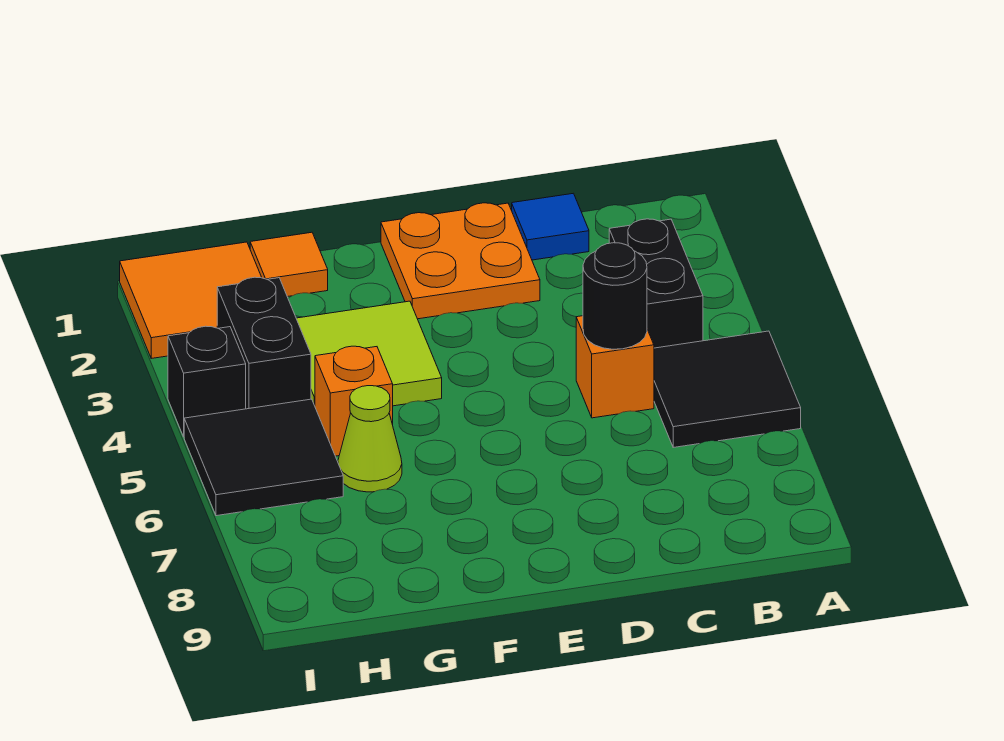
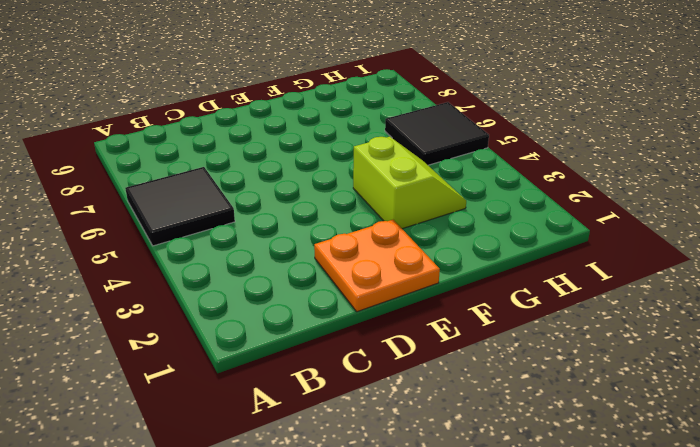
lime slope F3:G4 level 1 top F -> lime tile F3:G4 level 1
none -> black brick B3:B4 level 1
none -> blue tile C1 level 1
none -> orange brick C5 level 1

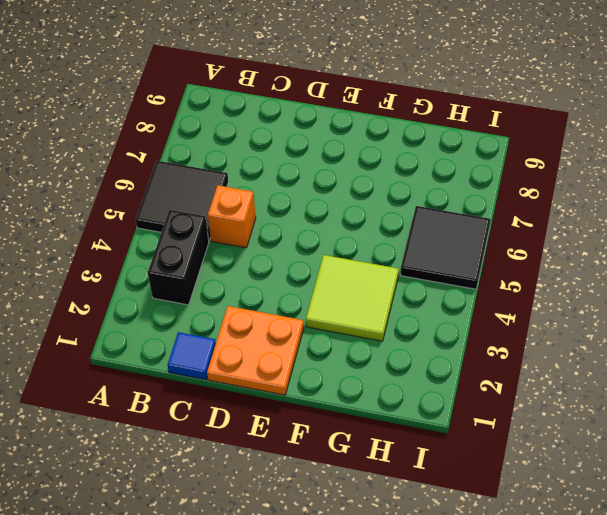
none -> orange tile G1 level 1
none -> orange brick G5 level 1
none -> lime cone G6 level 1

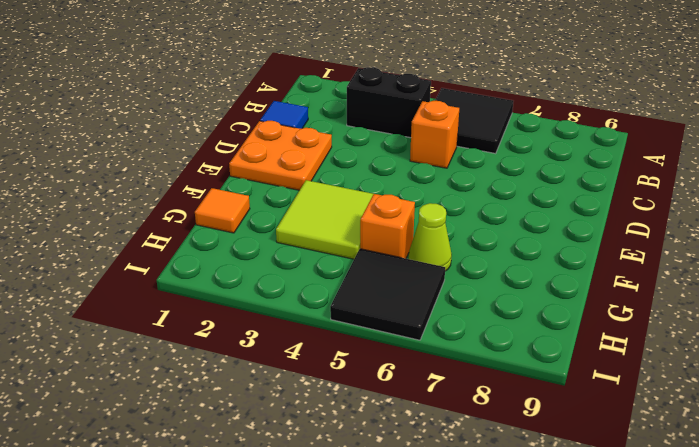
none -> orange tile H1:I2 level 1
none -> black brick H3:H4 level 1
none -> black brick I4 level 1

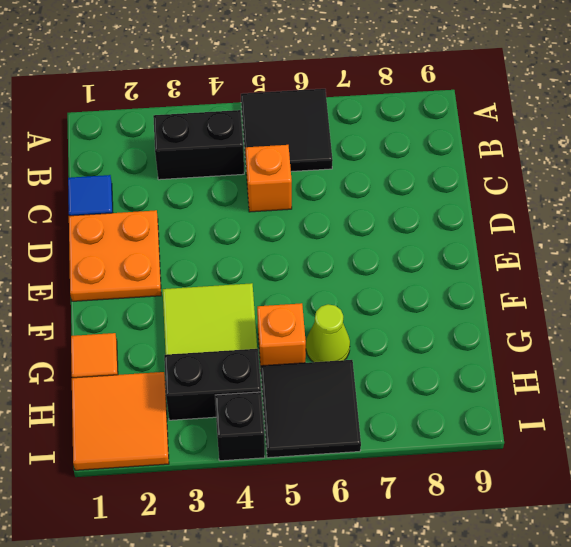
none -> black round brick C5 level 2

